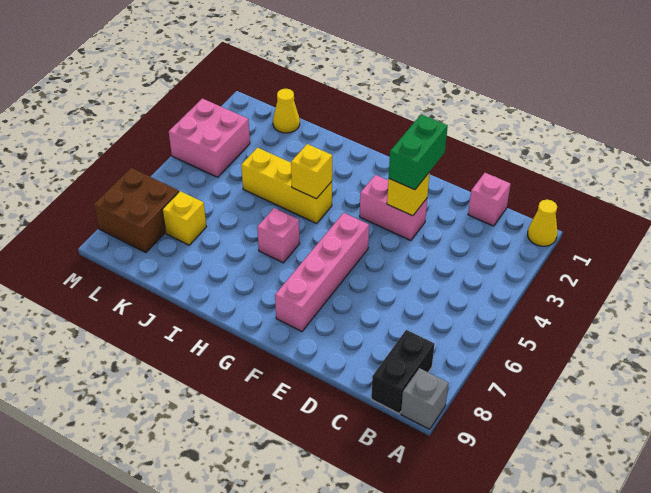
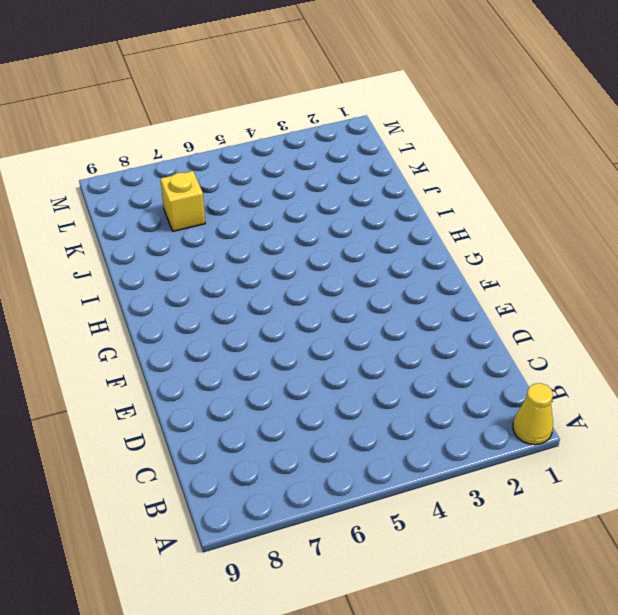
none -> grey brick A9 level 1
none -> black brick B8:B9 level 1
none -> pink brick C1 level 1

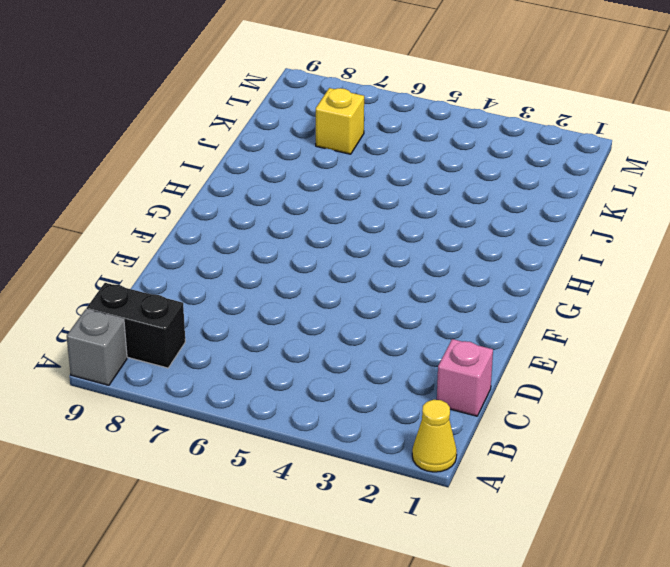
none -> pink brick E3:F3 level 1
none -> pink brick F5:F8 level 1
none -> yellow brick H4:J4 level 1

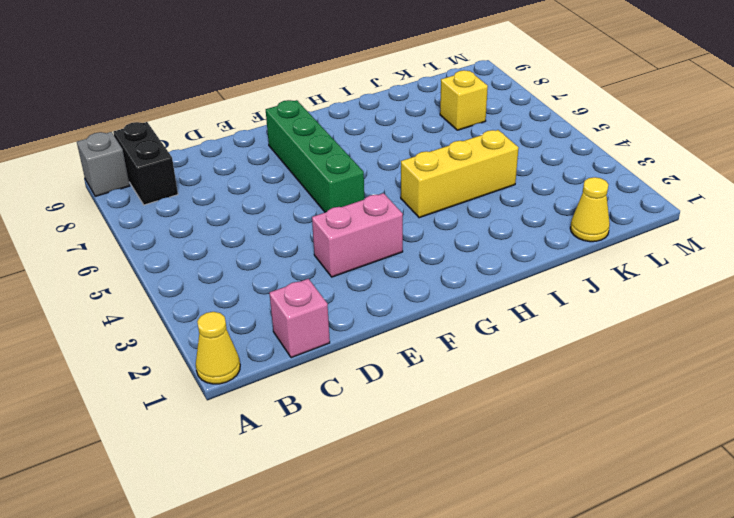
green brick F5:F8 level 1 -> pink brick F5:F8 level 1
none -> pink brick H6 level 1
none -> pink brick L3:M4 level 1
none -> brown brick L7:M8 level 1

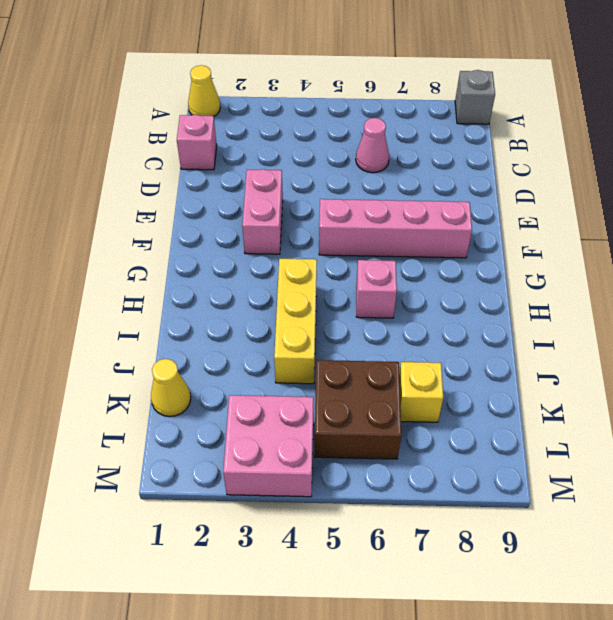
pink cone C6 level 1 -> none
brown brick K5:L6 level 1 -> brown brick L7:M8 level 1
none -> black brick B8:B9 level 1
none -> yellow brick E3 level 2
none -> yellow brick H4 level 2

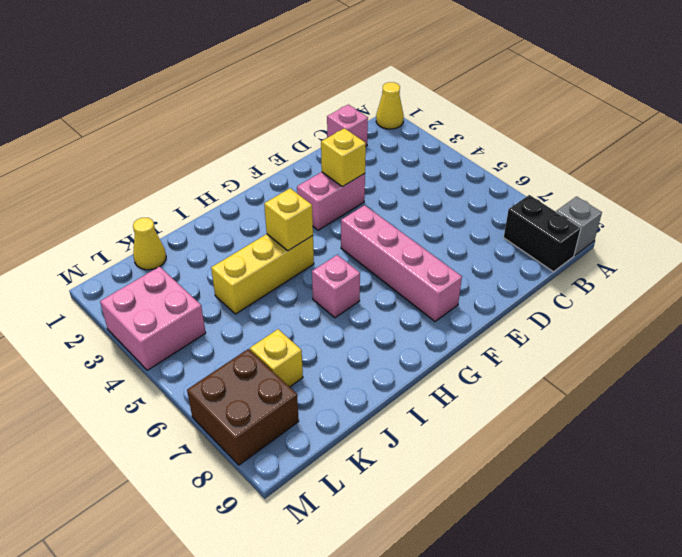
none -> green brick E2:E3 level 3

